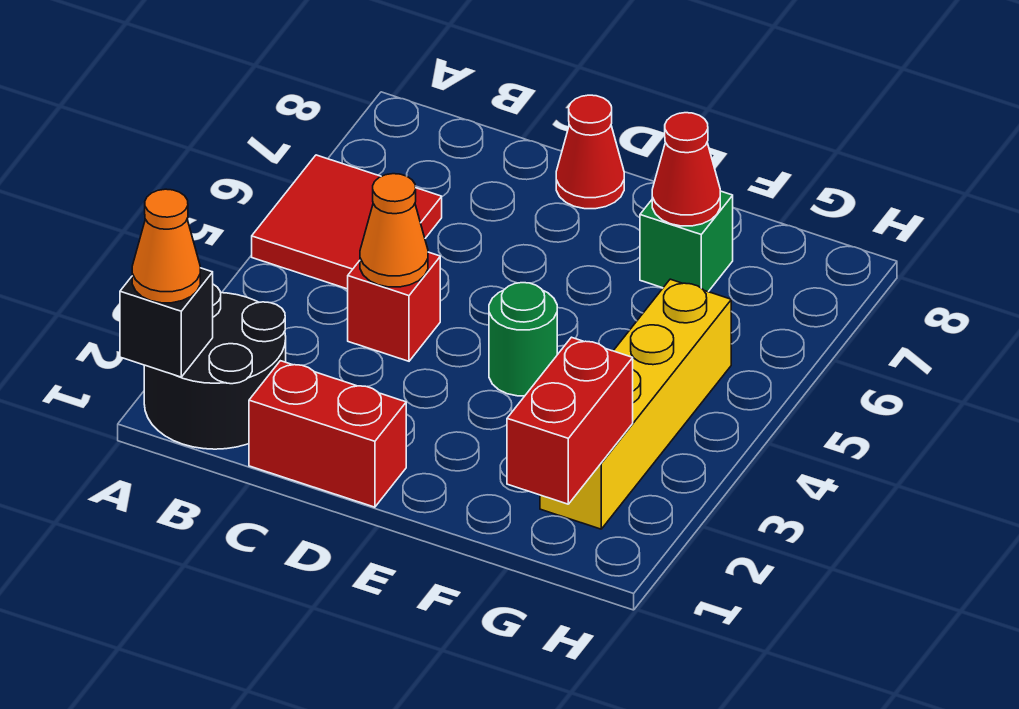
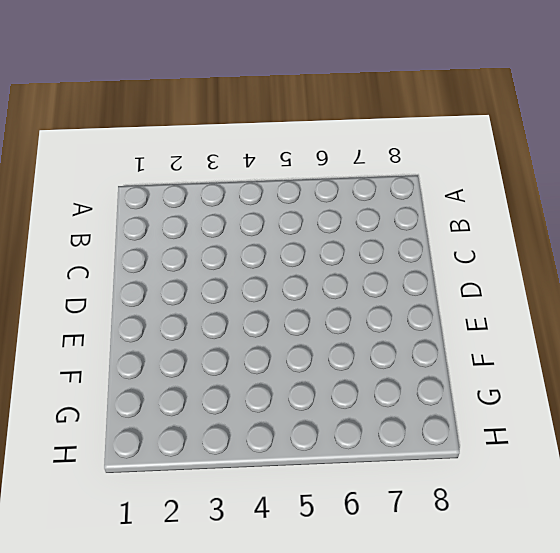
none -> black round brick A1:B2 level 1
none -> red tile A5:B6 level 1
none -> red brick C1:D1 level 1

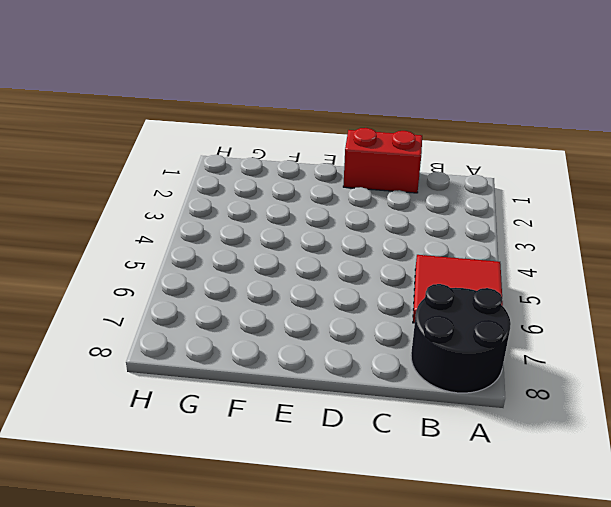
black round brick A7:B8 level 1 -> black round brick A1:B2 level 1
none -> red brick C4 level 1
none -> red cone D8 level 1
none -> green round brick E4 level 1

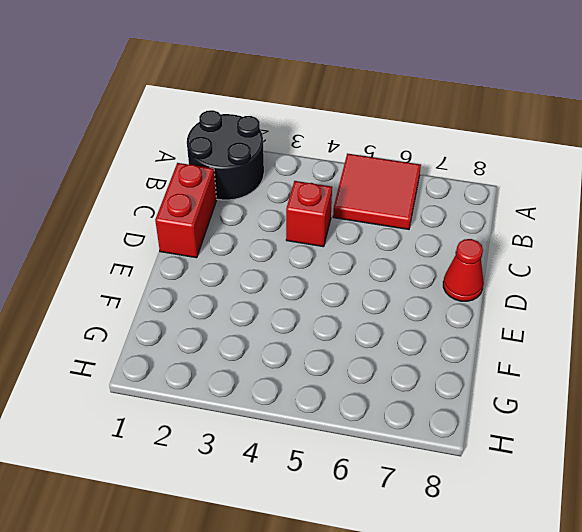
none -> green round brick E4 level 1
none -> green brick F7 level 1
none -> yellow brick G2:G5 level 1

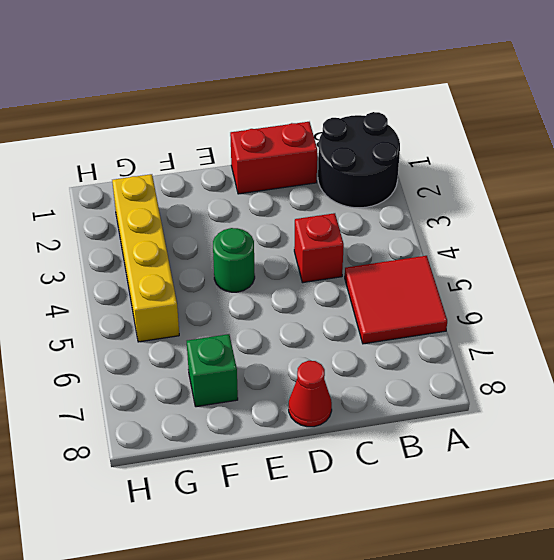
none -> black brick A1 level 2
none -> orange cone C4 level 2
none -> red cone F7 level 2

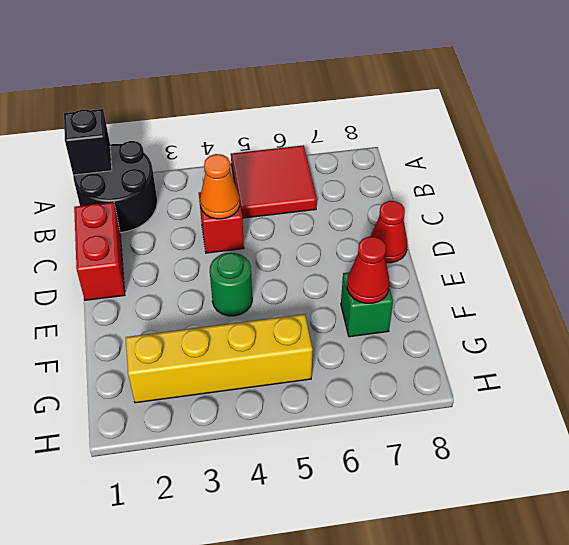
none -> red brick G1:G2 level 2
none -> orange cone A1 level 3

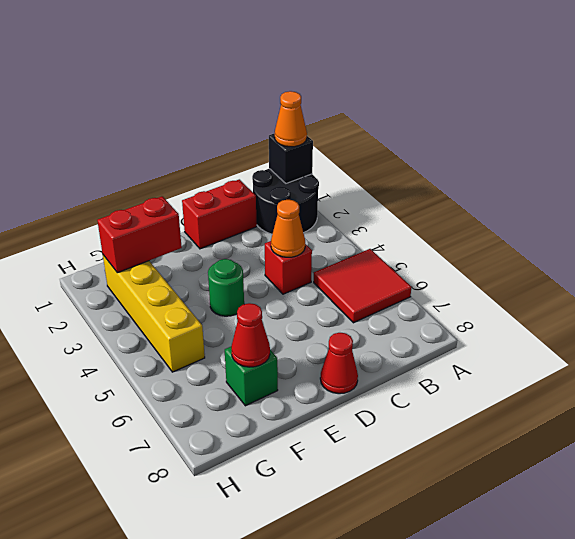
red brick F2:G2 level 2 -> red brick G1:G2 level 2

